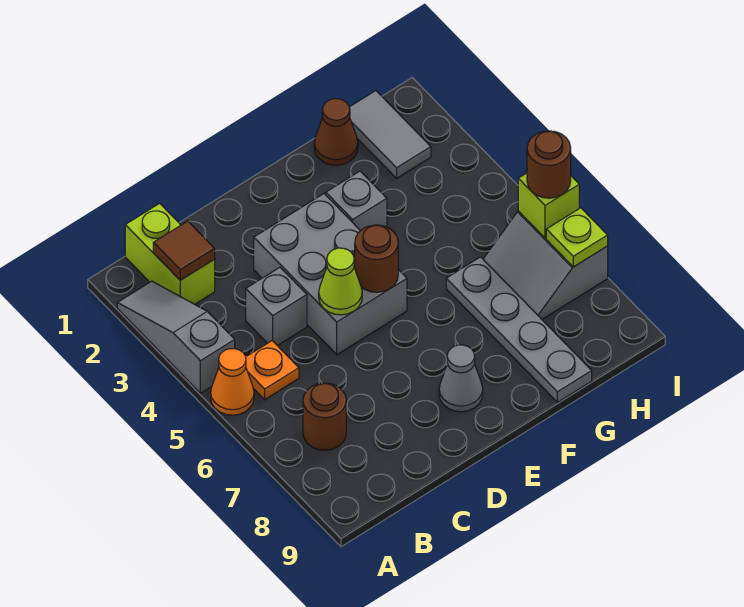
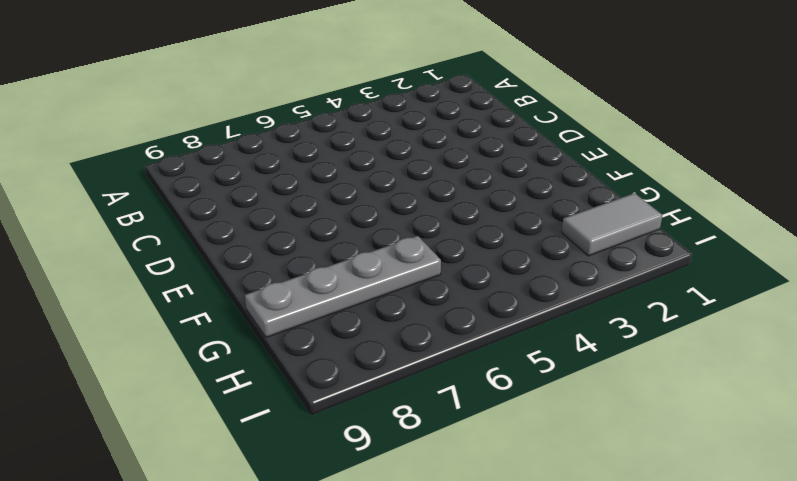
none -> grey slope A2:A4 level 1 top 4
none -> orange cone A5 level 1
none -> lime brick B1:B2 level 1

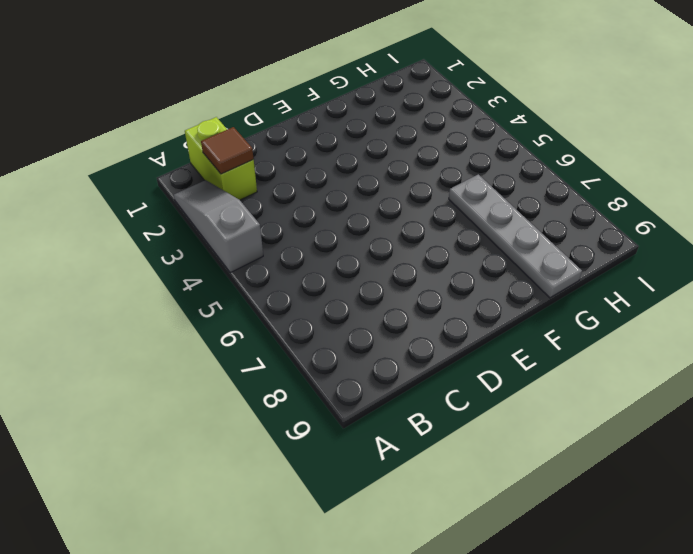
none -> orange cone A5 level 1
none -> orange plate B5 level 1
none -> brown round brick B7 level 1

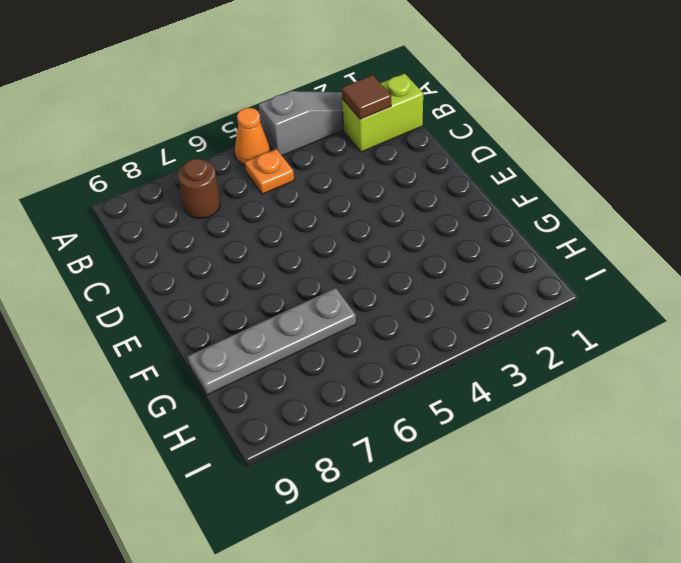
none -> grey brick C4 level 1
none -> grey brick D3:E5 level 1
none -> grey cone E8 level 1

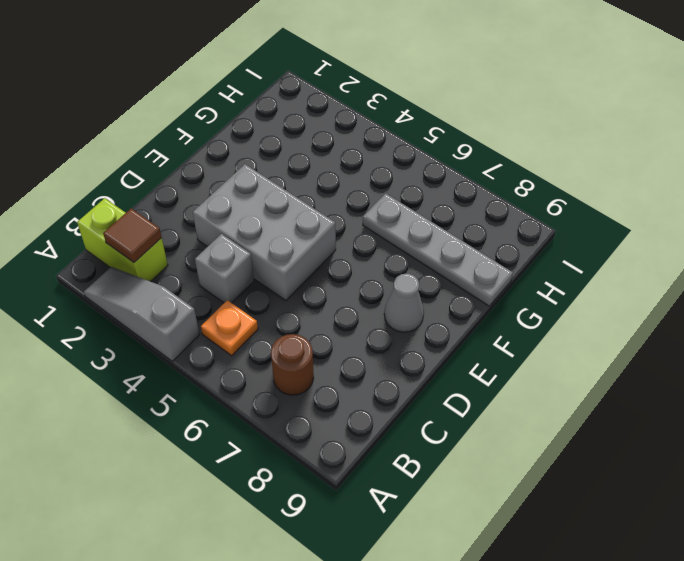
none -> orange cone A5 level 1
none -> grey brick F3 level 1
none -> brown cone G1 level 1

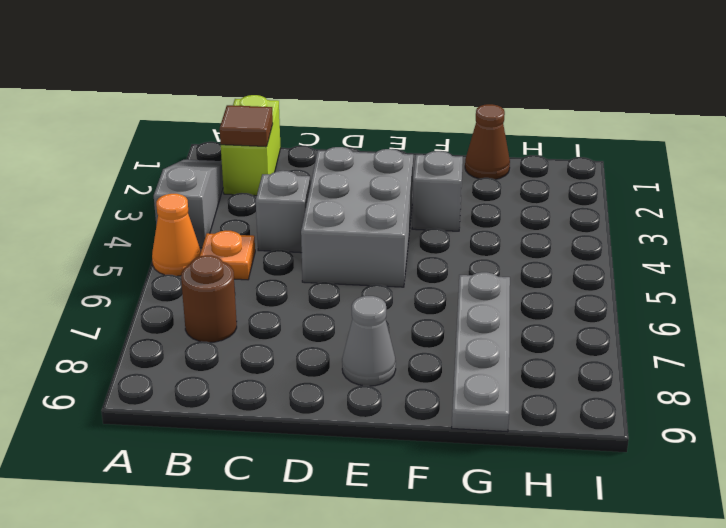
none -> grey tile H1:H2 level 1
none -> grey slope H6:I7 level 1 top I
none -> lime cone D5 level 2

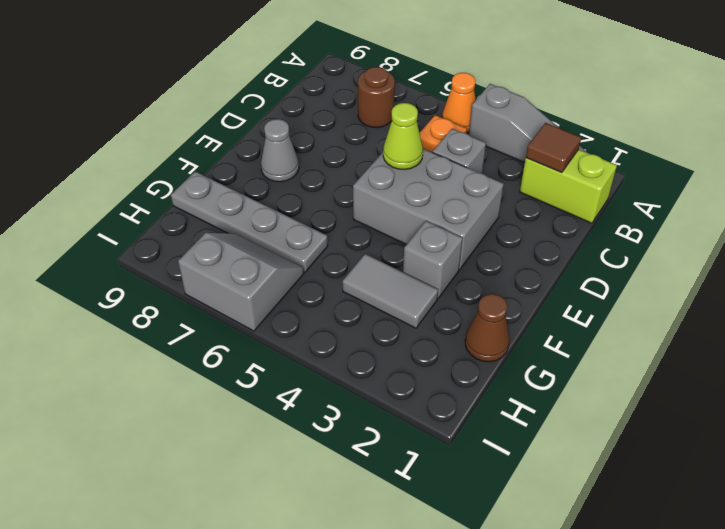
grey tile G3:G4 level 1 -> grey tile H1:H2 level 1
none -> brown round brick E5 level 2
none -> lime brick I6 level 2
none -> lime plate I7 level 2

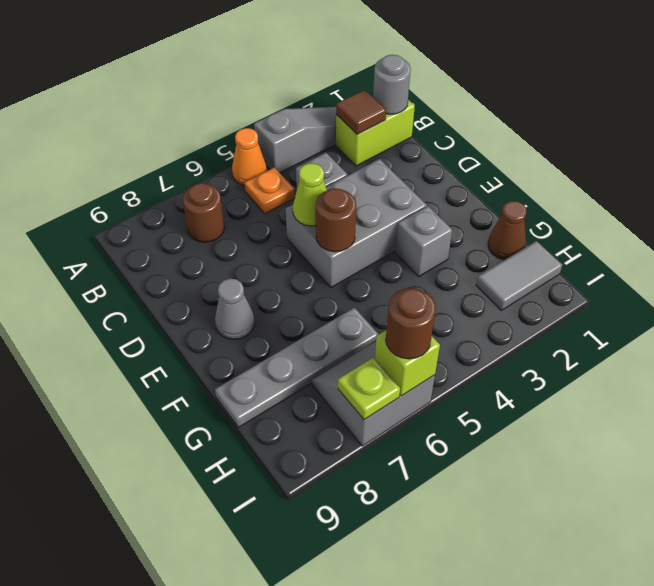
grey round brick B1 level 2 -> none

